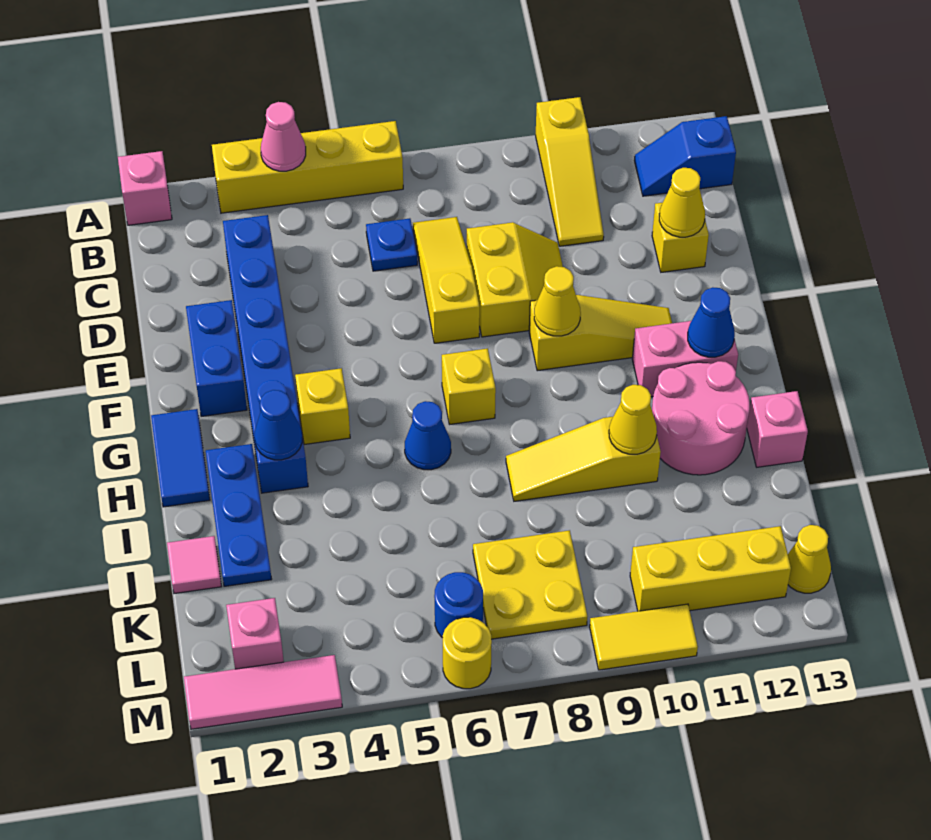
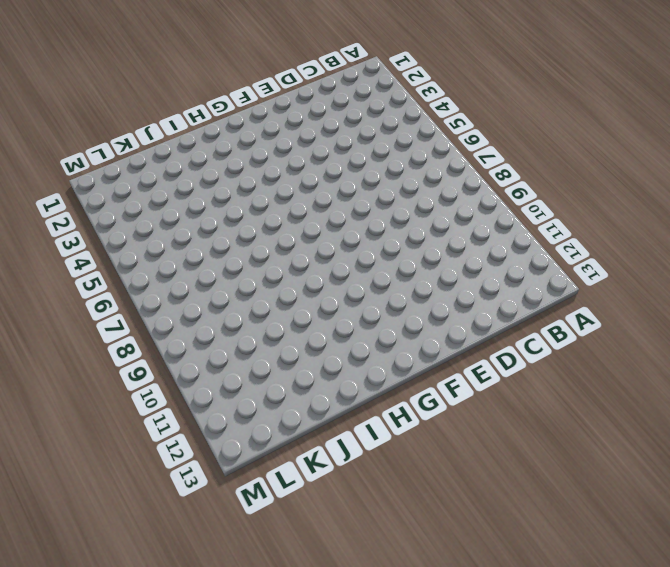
none -> pink brick A1 level 1
none -> yellow brick A3:A6 level 1
none -> yellow slope A10:C10 level 1 top A
none -> blue slope B12:B13 level 1 top 13

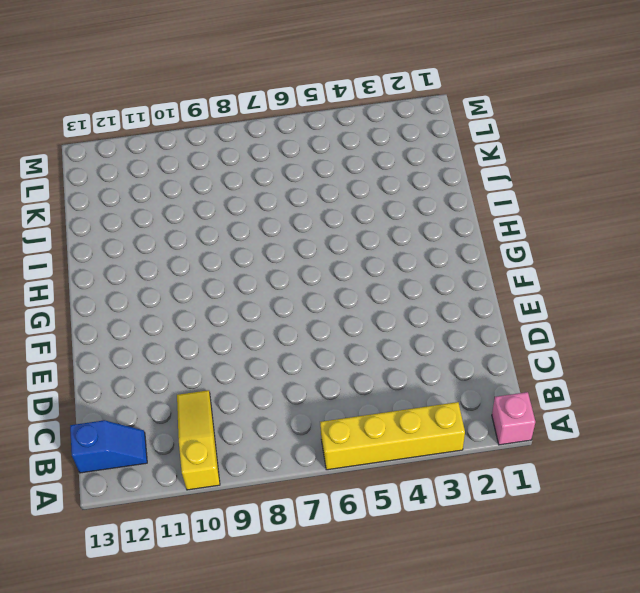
none -> blue brick C3:H3 level 1
none -> blue plate C6 level 1
none -> yellow slope C7:E7 level 1 top E
none -> yellow slope D8:E9 level 1 top 8

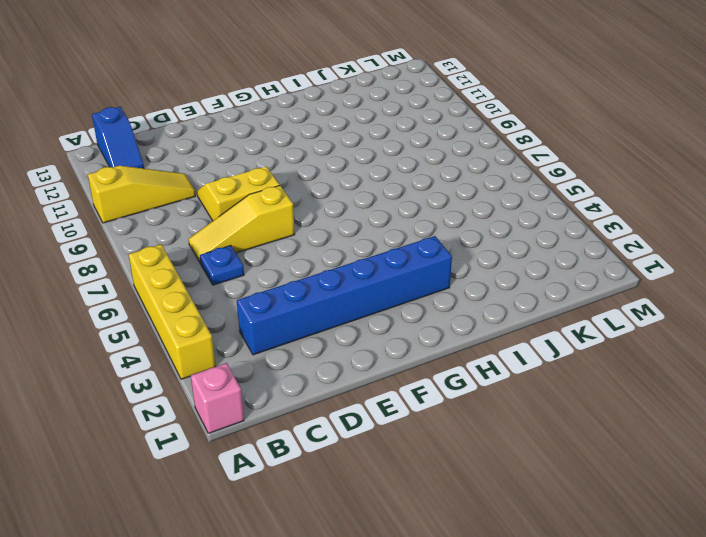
none -> yellow brick D12 level 1
none -> blue brick E2:F2 level 1
none -> yellow slope F9:F11 level 1 top 9
none -> blue tile G1:H1 level 1

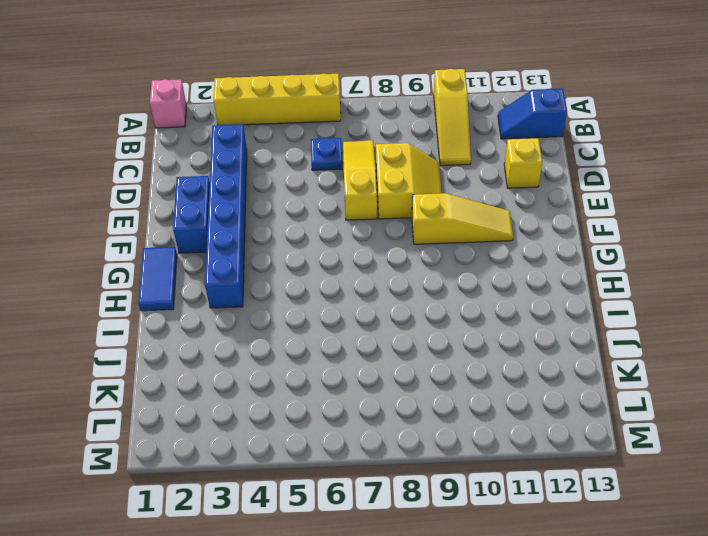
none -> yellow brick G4 level 1
none -> yellow brick G7 level 1
none -> pink brick G11:G12 level 1
none -> blue plate H2:J2 level 1

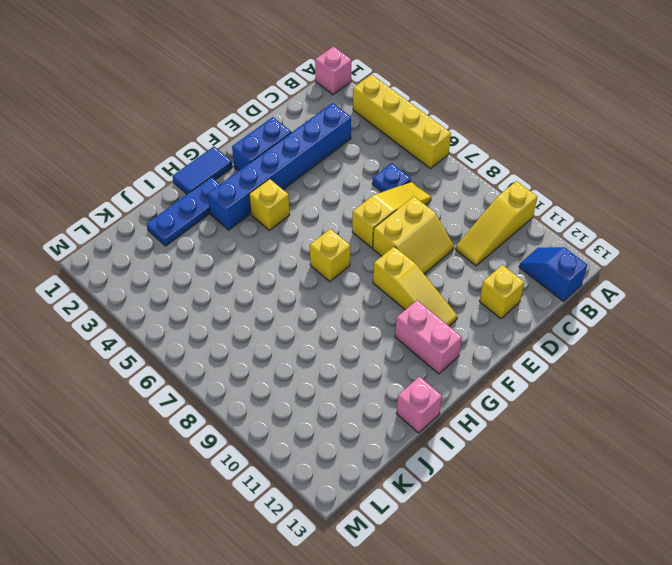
none -> blue cone H6 level 1
none -> pink round brick H11:I12 level 1
none -> yellow slope I8:I10 level 1 top 10
none -> pink tile J1 level 1

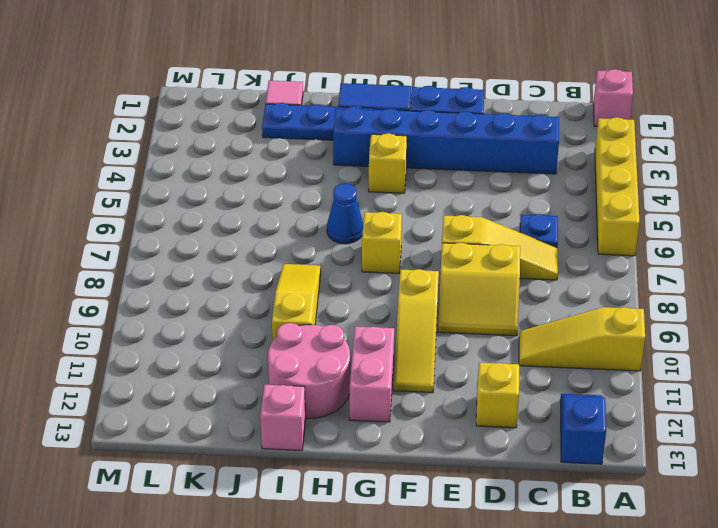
none -> yellow plate K7:L8 level 1
none -> pink brick L2 level 1
none -> blue round brick L6 level 1
none -> yellow brick L10:L12 level 1

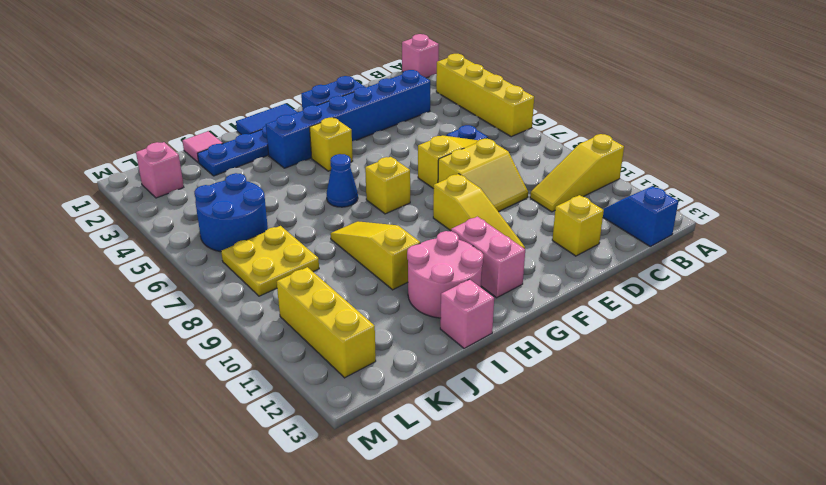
blue round brick K5:L6 level 1 -> blue round brick L6 level 1
none -> yellow cone L13 level 1
none -> pink tile M1:M3 level 1
none -> yellow round brick M6 level 1
none -> yellow tile M9:M10 level 1

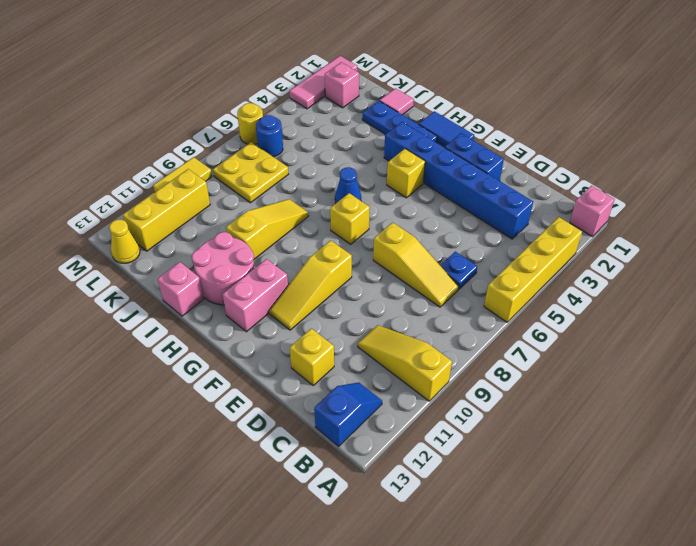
none -> yellow slope D8:E9 level 1 top 8
none -> pink cone A4 level 2
none -> yellow cone D12 level 2
none -> yellow cone F9 level 2

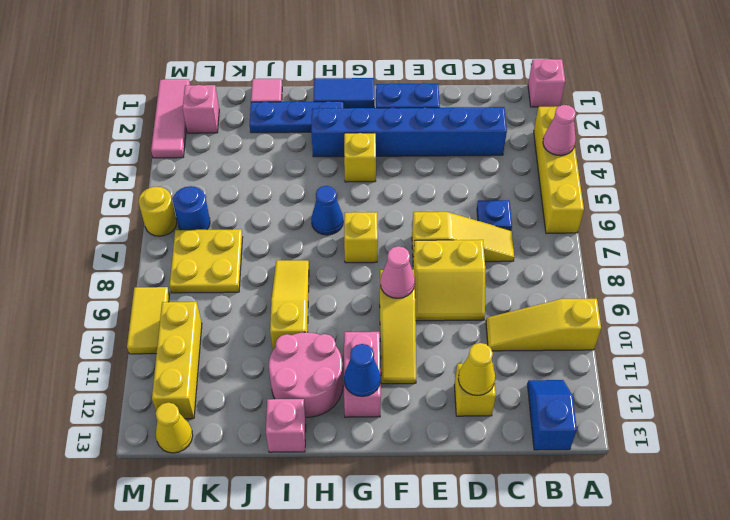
pink cone F9 level 2 -> yellow cone F9 level 2
none -> blue cone H3 level 2
none -> yellow cone I10 level 2

